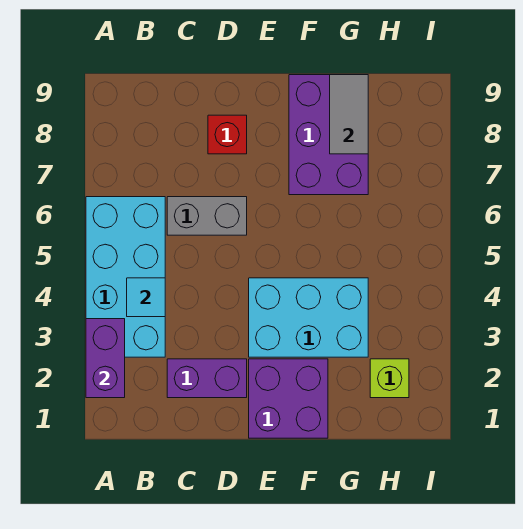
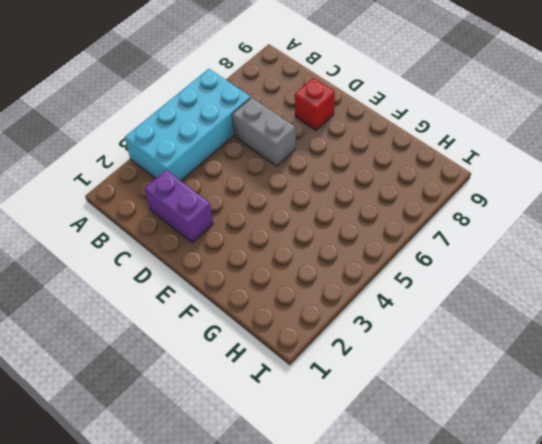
none -> purple brick E1:F2 level 1
none -> cyan brick E3:G4 level 1

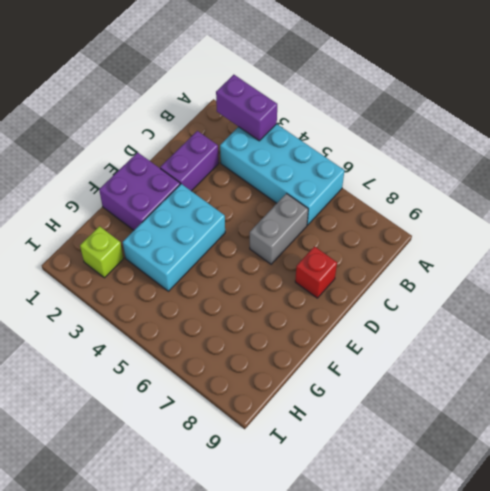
none -> purple brick F7:G9 level 1
none -> cyan tile B4 level 2

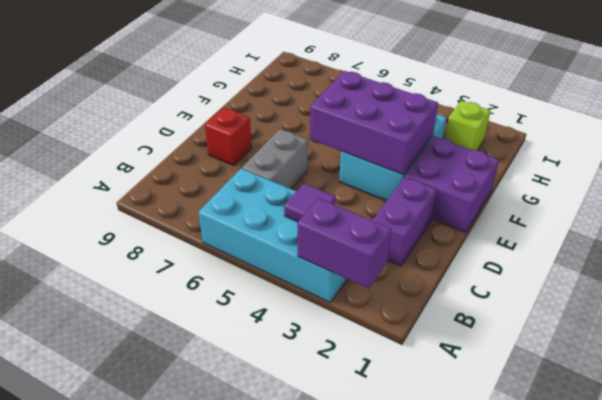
purple tile B4 level 2 -> cyan tile B4 level 2
purple brick E3:F5 level 2 -> purple brick F7:G9 level 1
none -> grey tile G8:G9 level 2

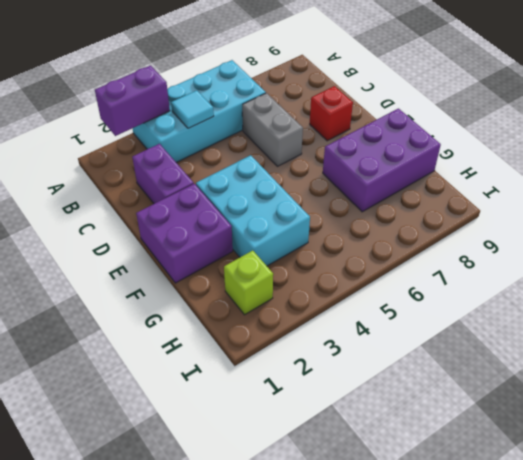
none -> grey tile G8:G9 level 2

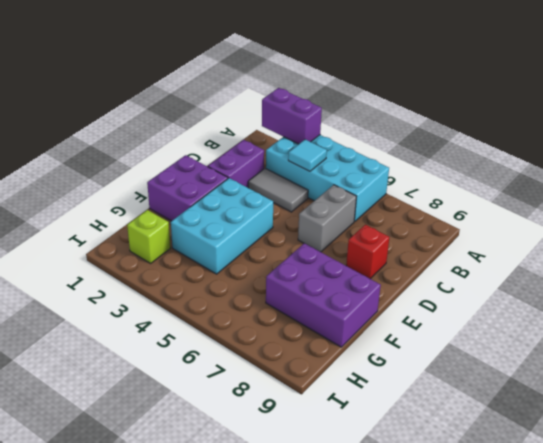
grey tile C3:C4 level 1 -> grey tile G8:G9 level 2

